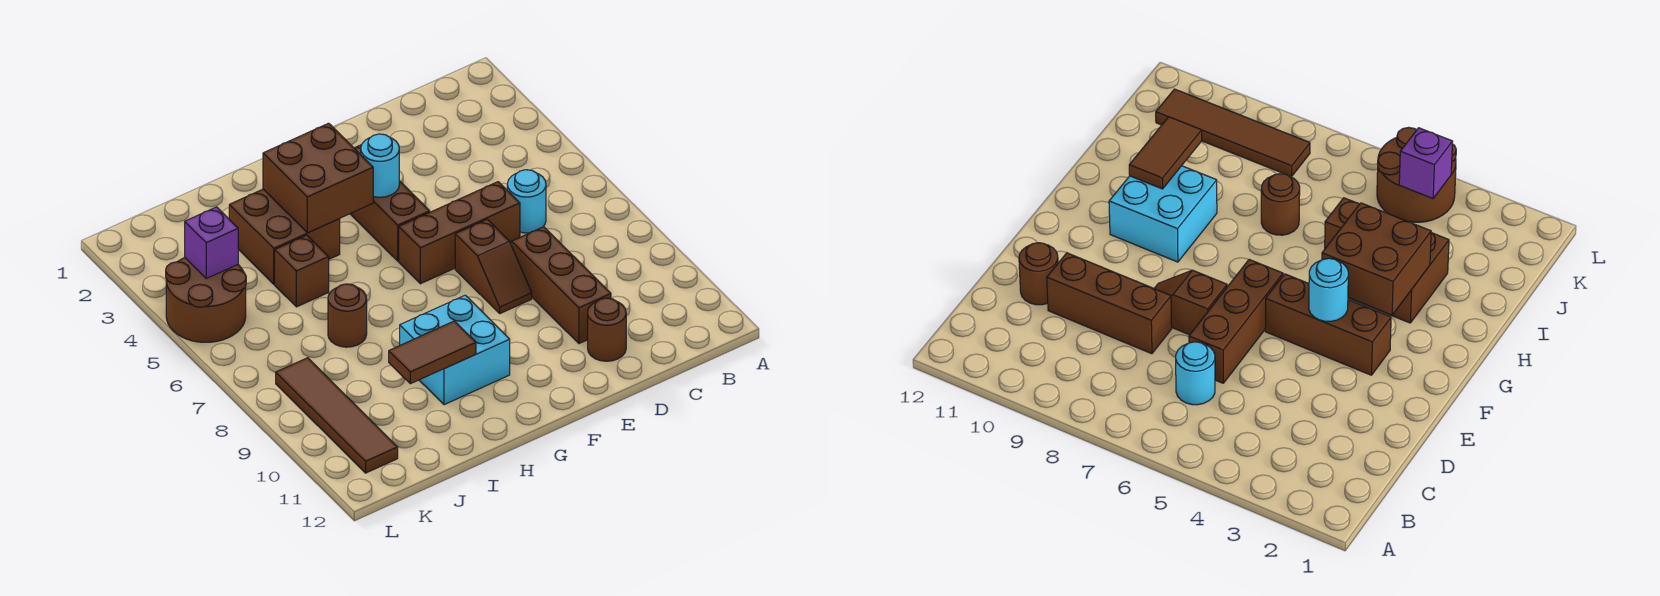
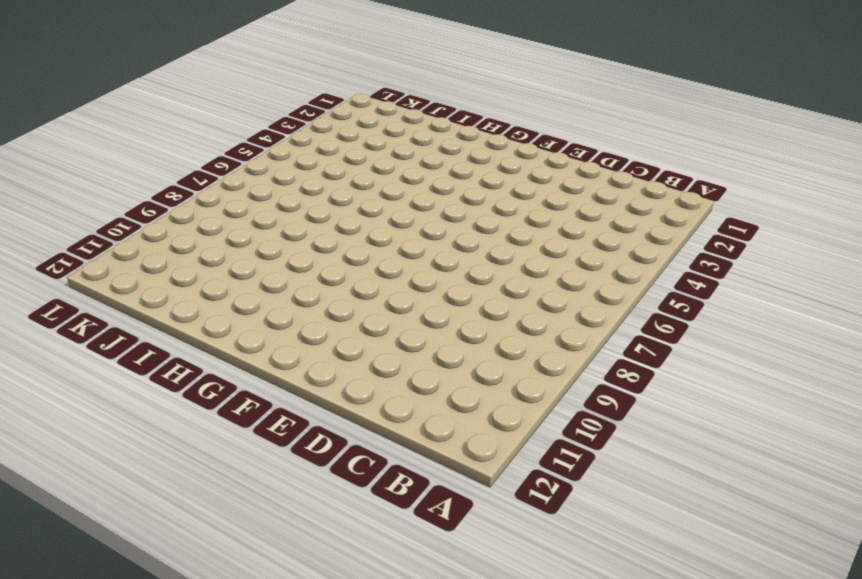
none -> cyan round brick C6 level 1
none -> brown brick D6:F6 level 1
none -> brown brick D8:D10 level 1

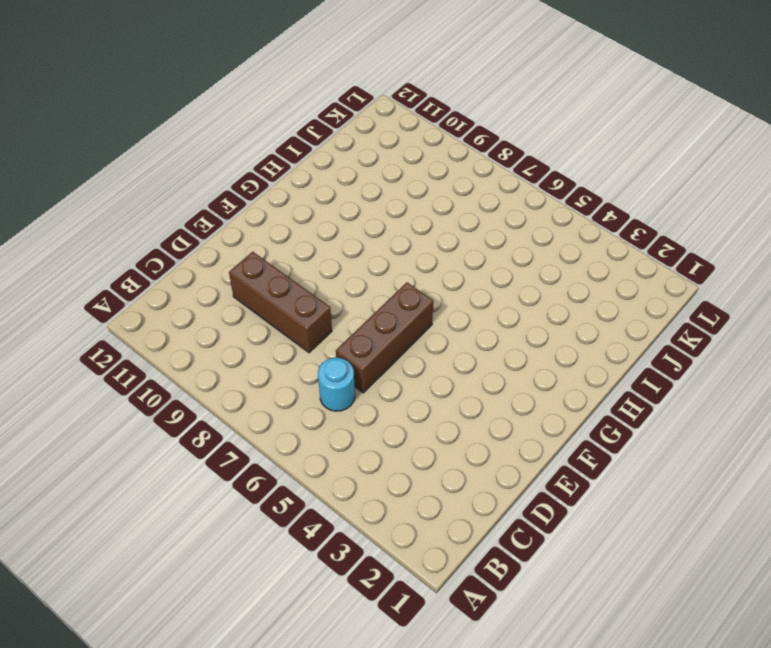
none -> brown round brick D11 level 1
none -> brown slope E7:E8 level 1 top 7
none -> brown brick F3:F5 level 1

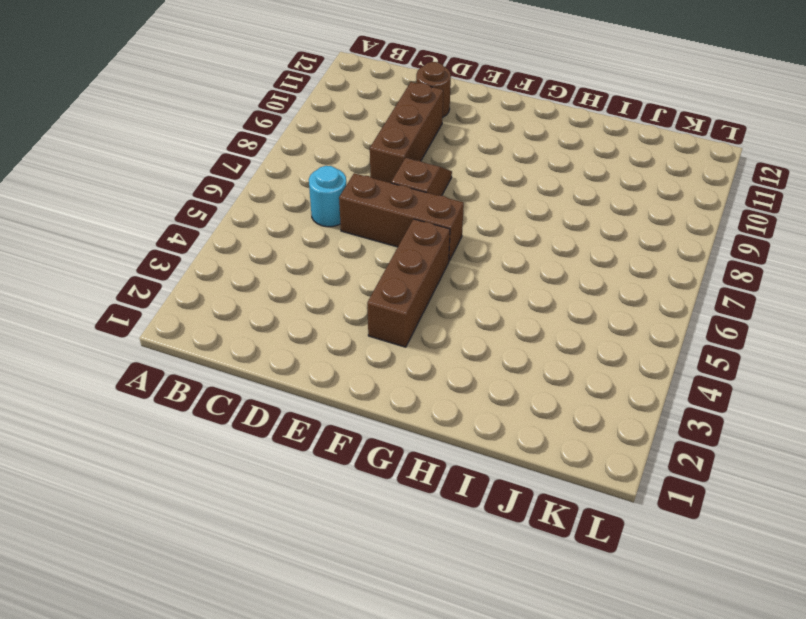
none -> cyan brick G9:H10 level 1
none -> brown brick H3:I4 level 1
none -> brown brick I5 level 1

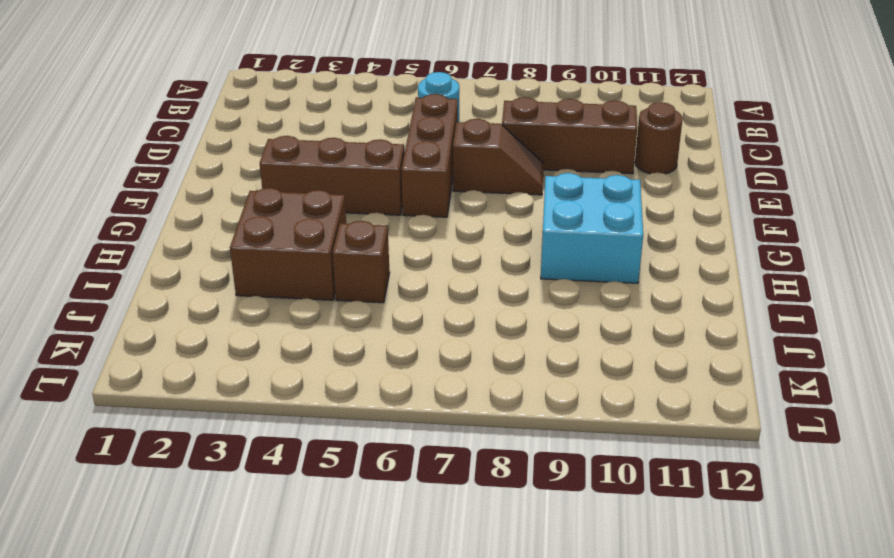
none -> brown round brick I7 level 1
none -> brown round brick K4:L5 level 1
none -> brown tile K8:K11 level 1

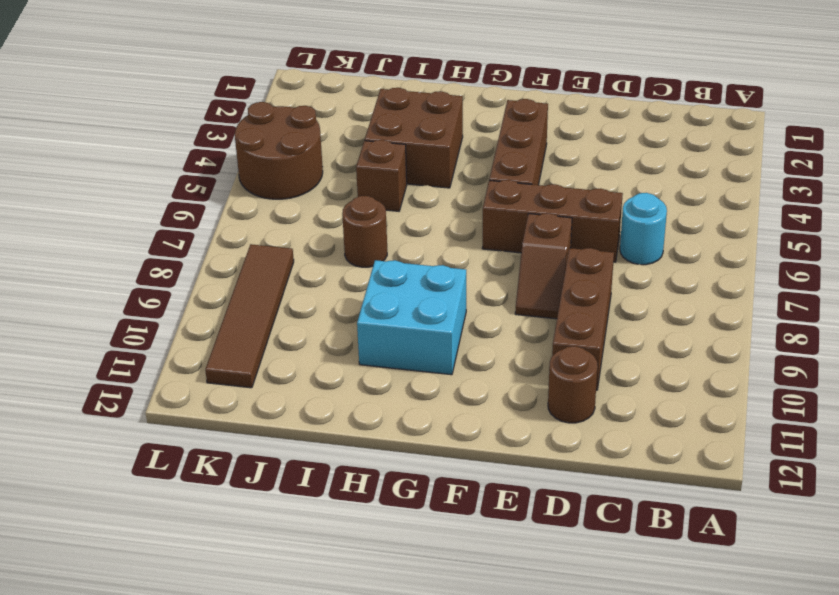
none -> cyan round brick F4 level 2
none -> brown brick G3:H4 level 2
none -> brown tile H10:I10 level 2

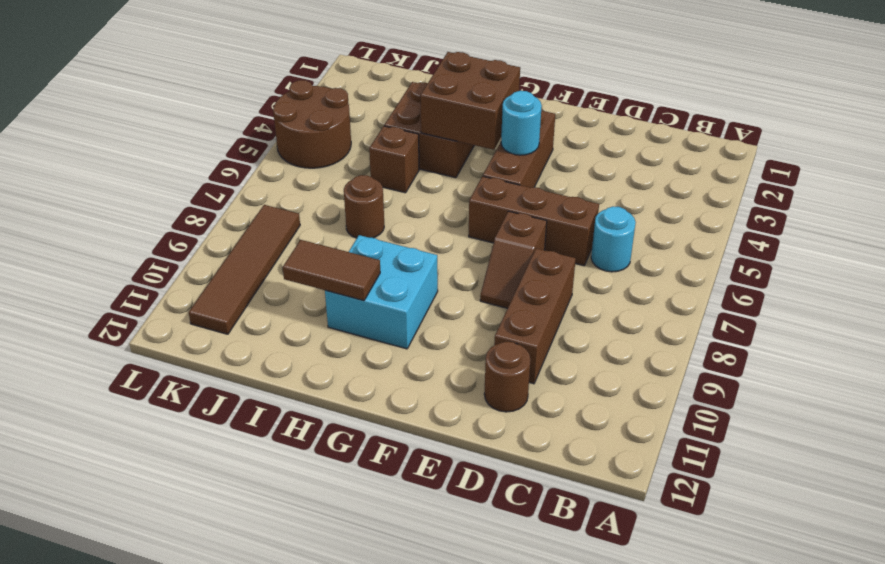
none -> purple brick K4 level 2

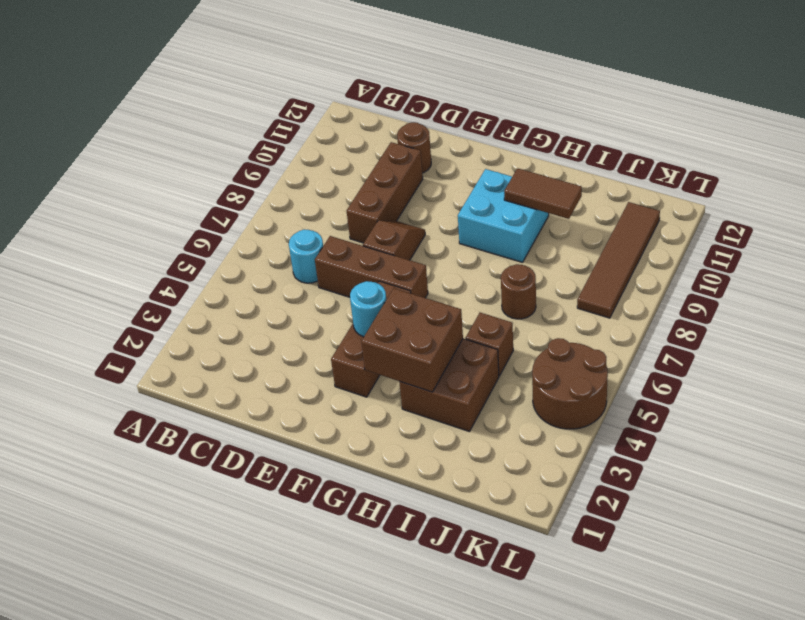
none -> purple brick K4 level 2

